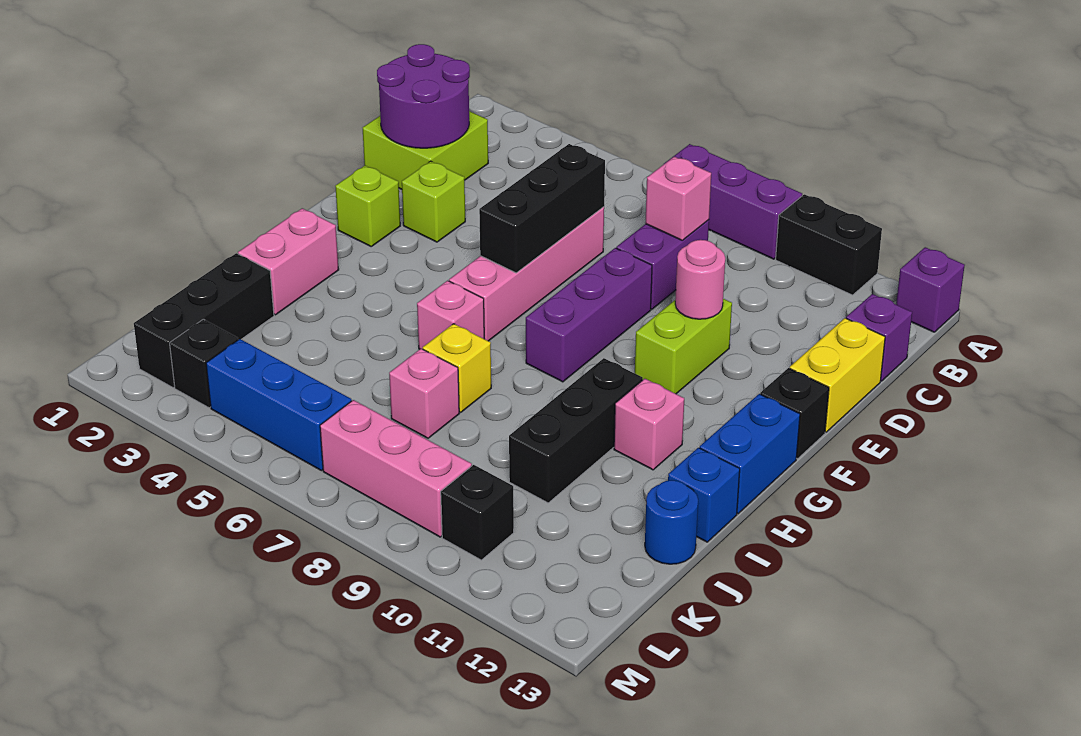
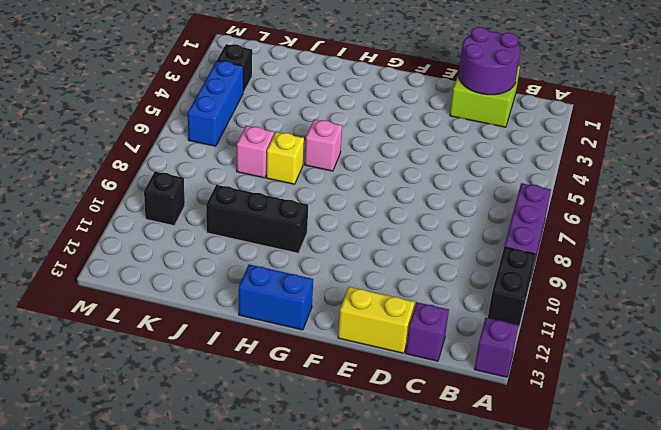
none -> purple brick C8:D8 level 1
none -> pink brick D6:G6 level 1
none -> lime brick E3 level 1
none -> purple brick E8:G8 level 1

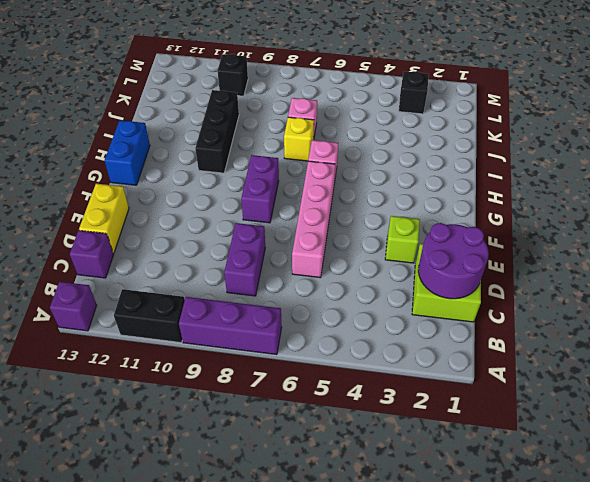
purple brick F8:G8 level 1 -> purple brick E8:G8 level 1
none -> lime brick E10:F10 level 1
none -> lime brick F2 level 1
none -> black brick F13 level 1
none -> pink brick H2:I2 level 1

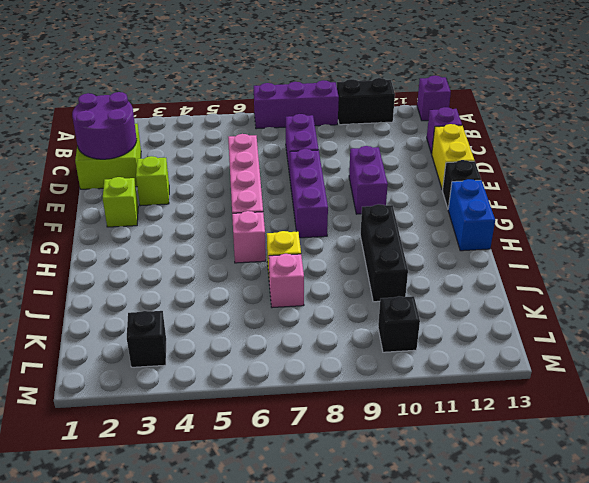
purple brick E10:F10 level 1 -> lime brick E10:F10 level 1
none -> pink brick H2:I2 level 1
none -> pink brick H11 level 1
none -> blue brick I13 level 1
none -> black brick J2:L2 level 1

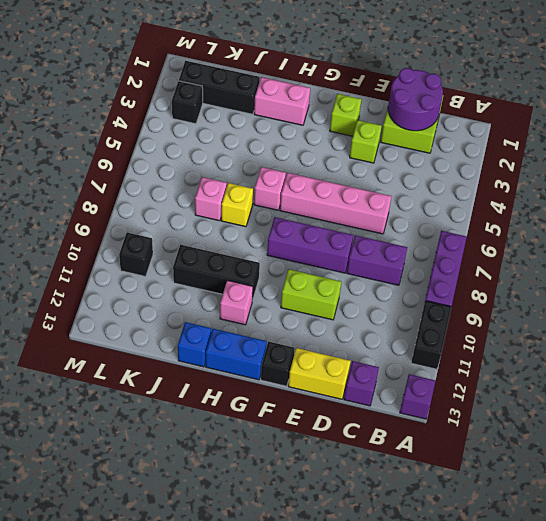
none -> blue round brick J13 level 1
none -> blue brick L4:L6 level 1
none -> pink brick L7:L9 level 1
none -> pink brick C8 level 2

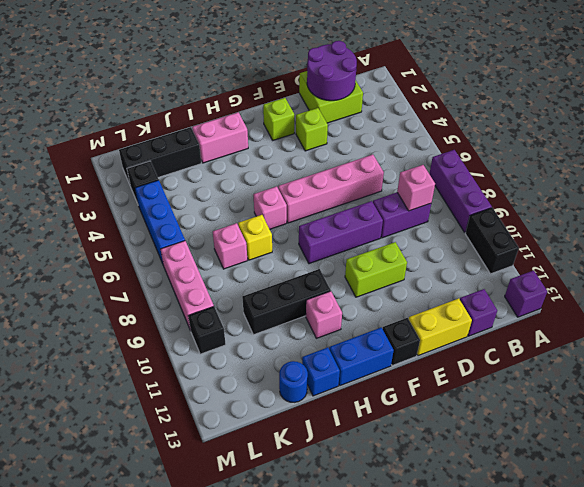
none -> black brick D6:F6 level 2
none -> pink round brick E10 level 2

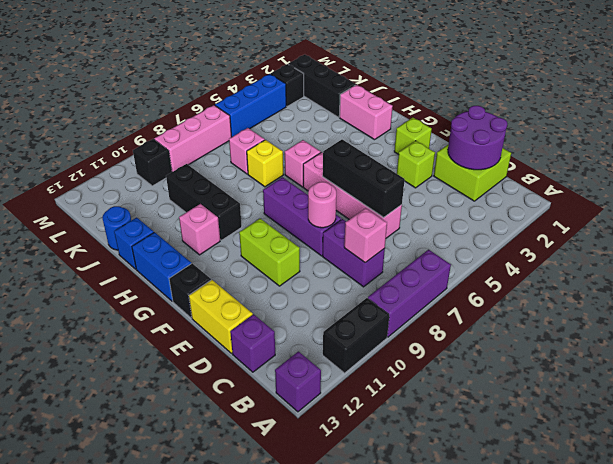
pink round brick E8 level 2 -> pink round brick E10 level 2

